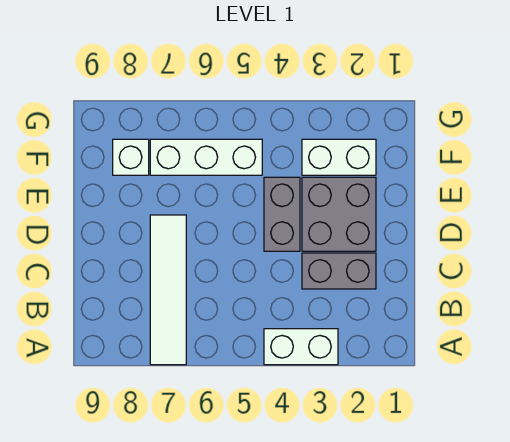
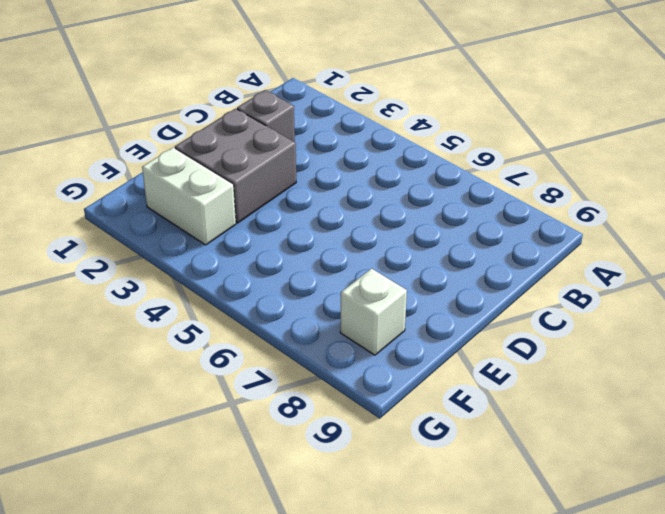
grey brick C2 level 1 -> grey brick C2:C3 level 1
none -> white brick A3:A4 level 1
none -> white tile A7:D7 level 1

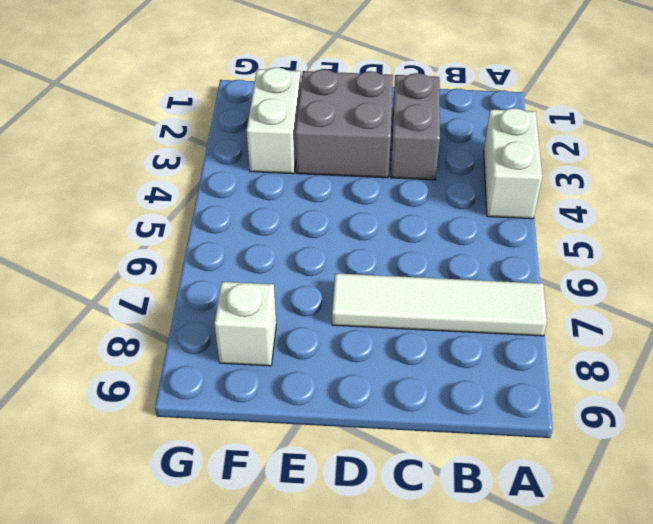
none -> grey brick D4:E4 level 1
none -> white brick F5:F7 level 1

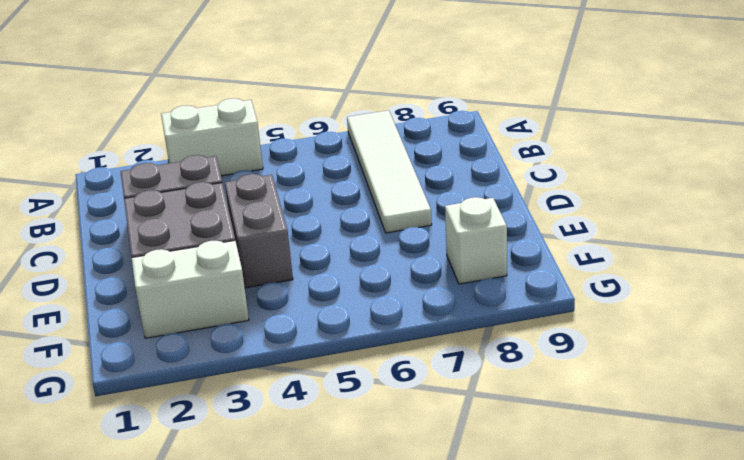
none -> white brick F5:F7 level 1

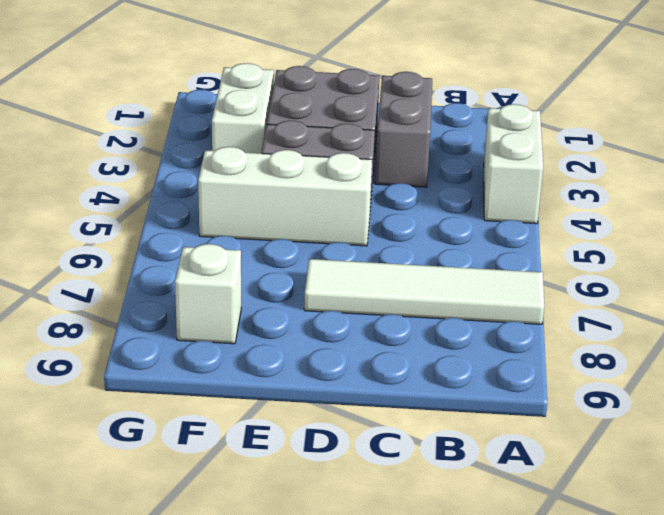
white brick D5:F5 level 1 -> white brick F5:F7 level 1

